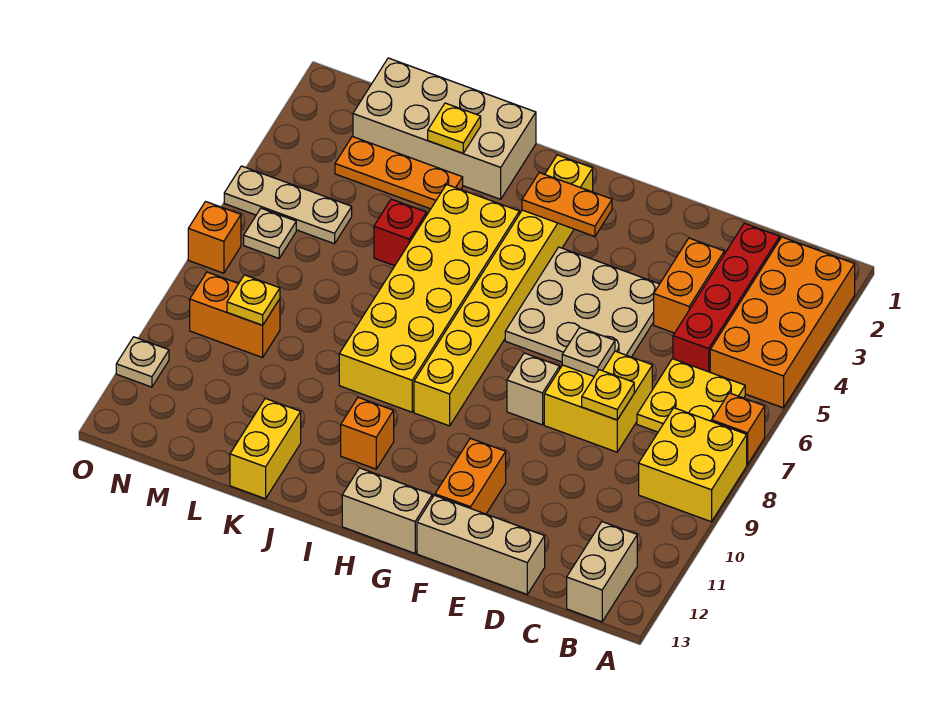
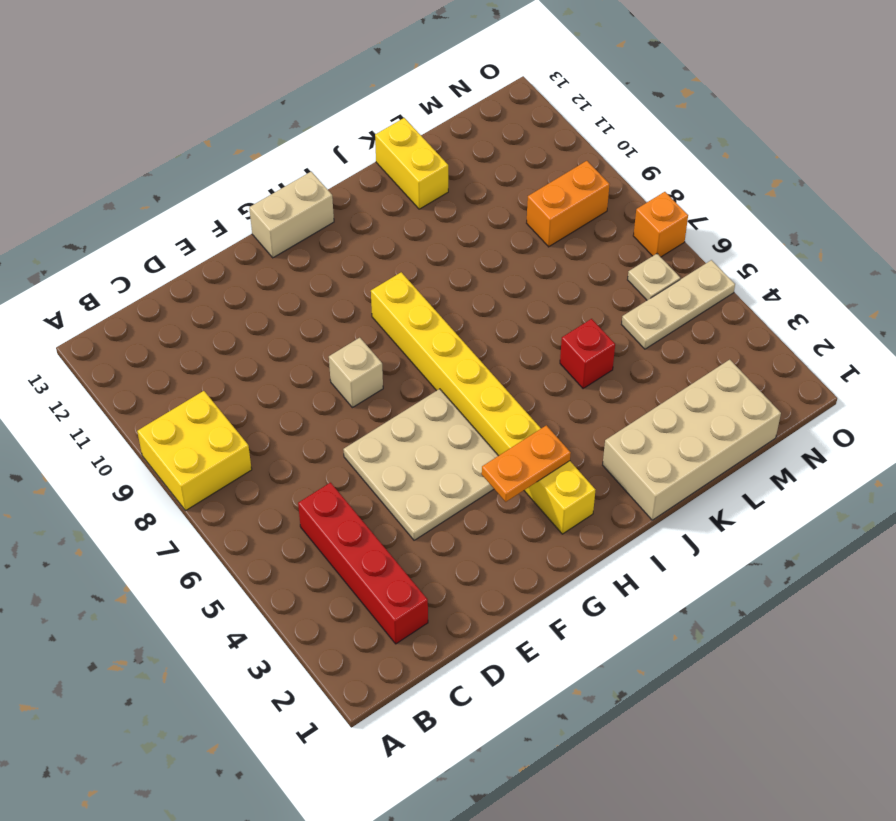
none -> orange brick A2:B5 level 1
none -> orange brick A7 level 1
none -> yellow plate B6:C7 level 1
none -> tan brick B12:B13 level 1

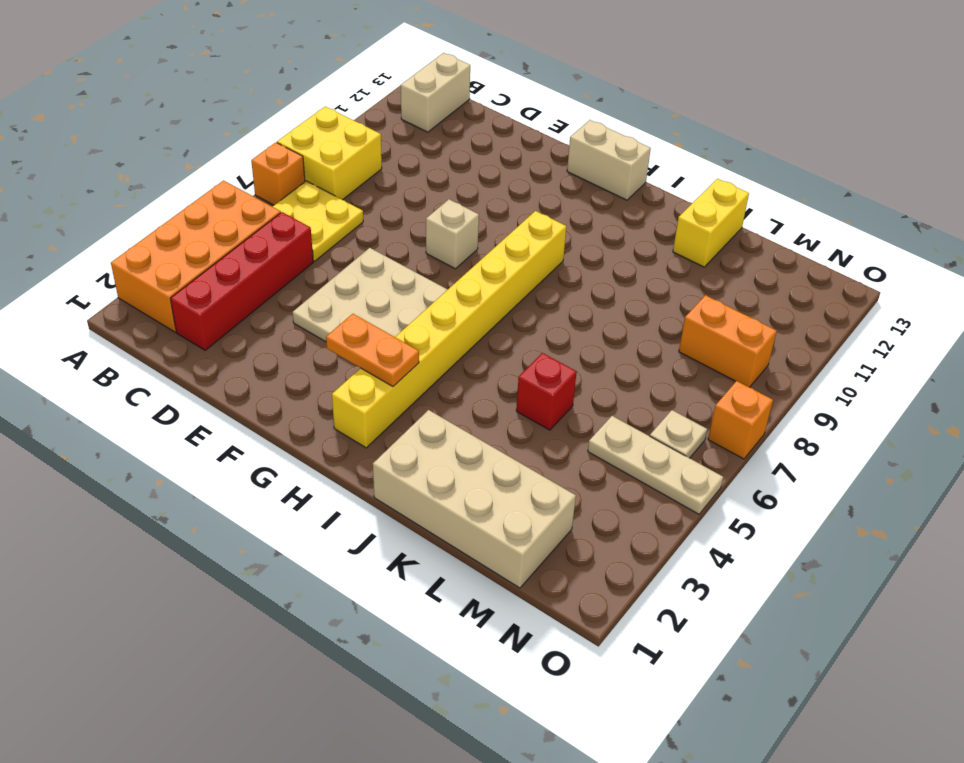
none -> orange brick D3:D4 level 1
none -> yellow brick D7:E8 level 1
none -> tan brick D13:F13 level 1
none -> orange brick F11:F12 level 1

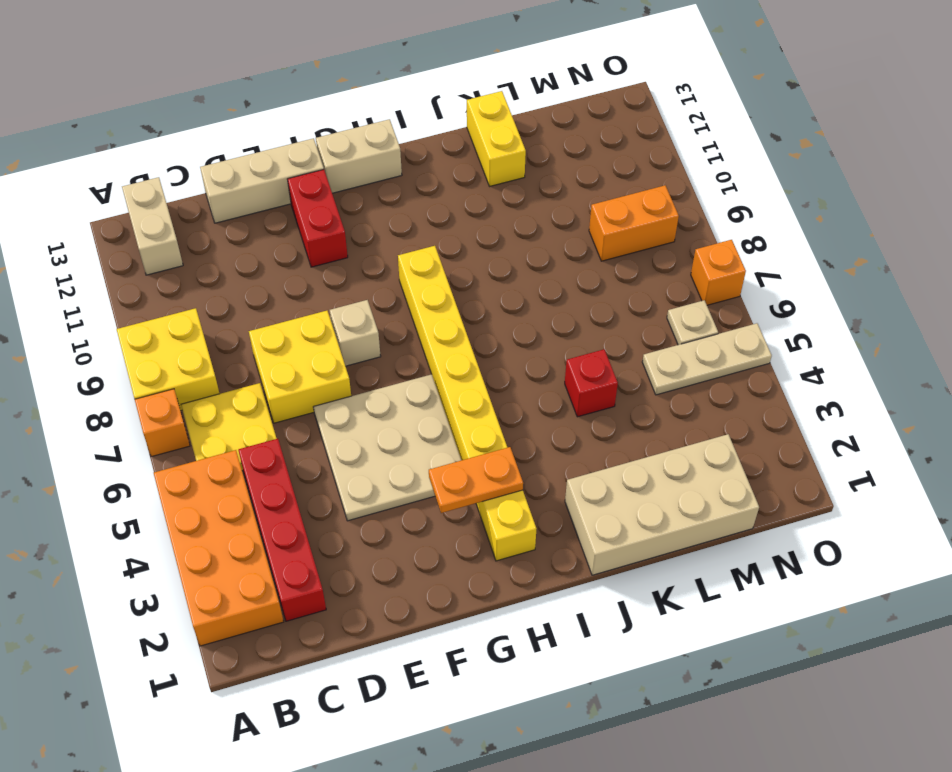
red brick F11:F12 level 1 -> orange brick F11:F12 level 1
none -> orange brick D3:D4 level 1
none -> yellow brick I4:J9 level 1
none -> orange brick I11 level 1
none -> orange plate K3:M3 level 1

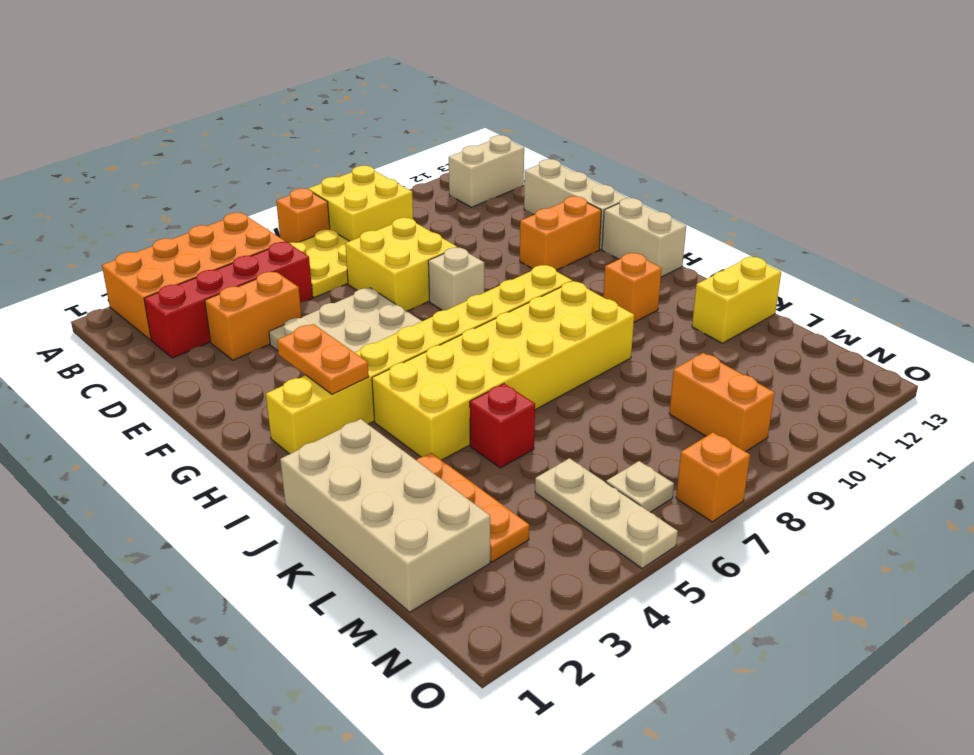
none -> tan plate O11 level 1
none -> yellow plate D8 level 2
none -> tan plate E7 level 2
none -> yellow plate K2 level 2

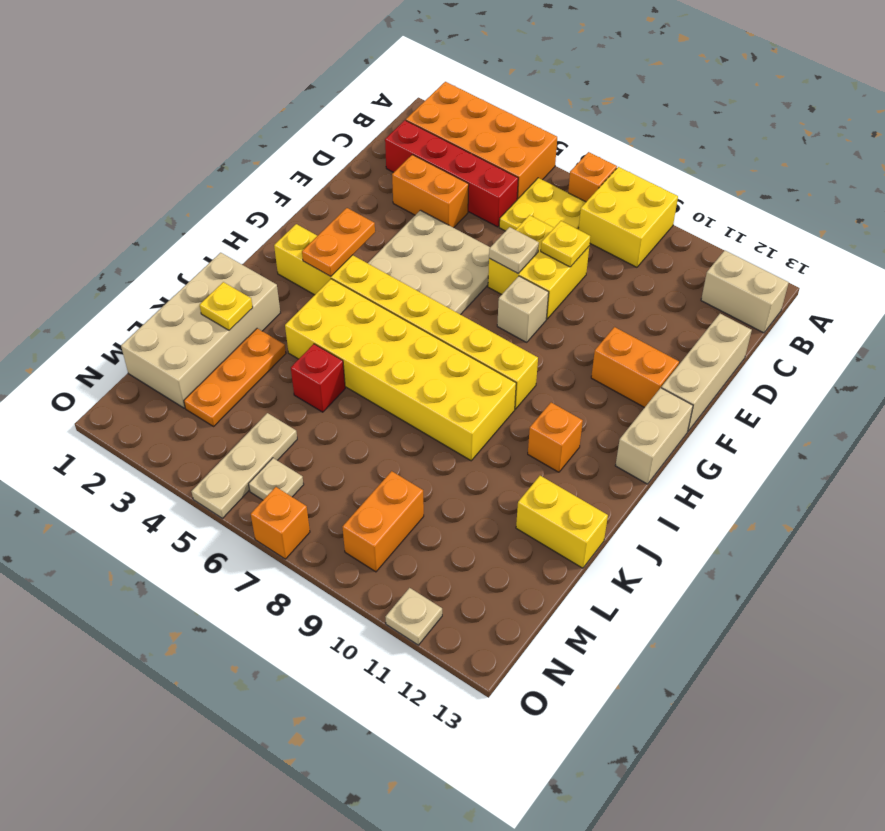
none -> yellow plate M9 level 2

